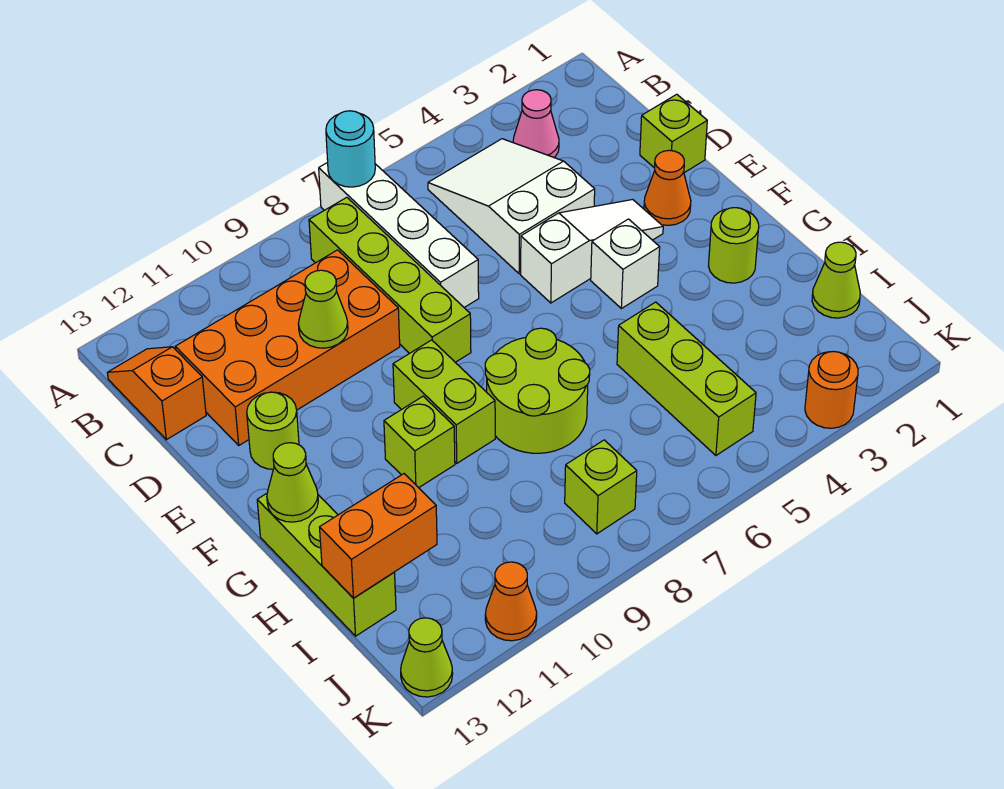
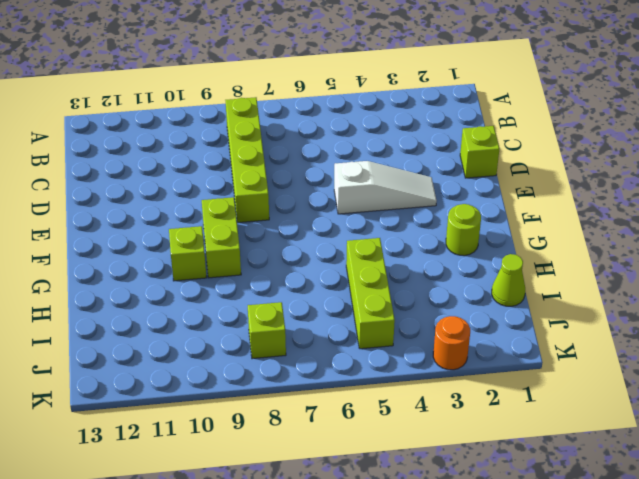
none -> white brick A7:D7 level 1
none -> pink cone B3 level 1
none -> white slope B4:D5 level 1 top D

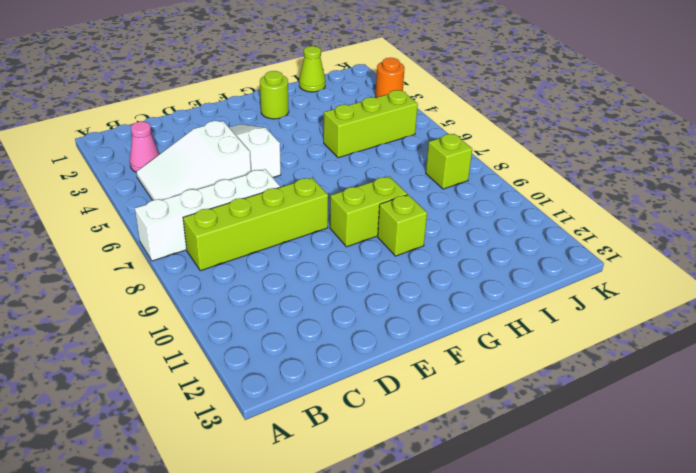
none -> orange slope B13:C13 level 1 top C
none -> orange brick C9:D12 level 1
none -> lime brick D1 level 1

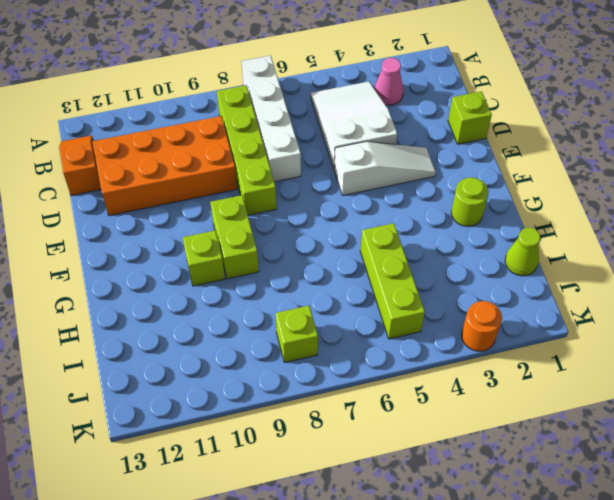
none -> orange cone E2 level 1
none -> lime round brick E12 level 1
none -> white brick F4 level 1

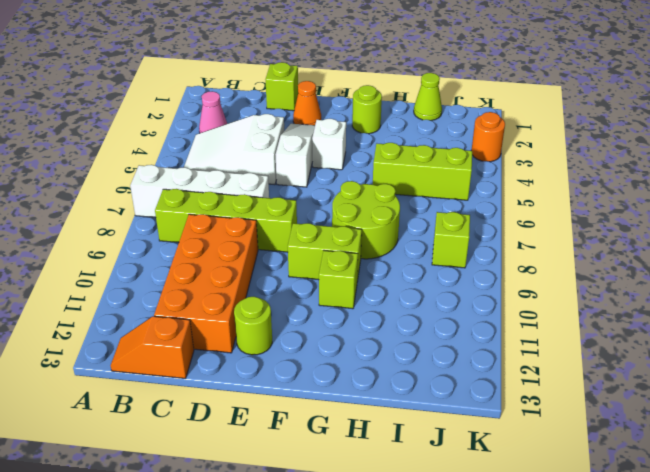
none -> lime brick G13:I13 level 1
none -> orange cone K11 level 1
none -> lime cone K13 level 1

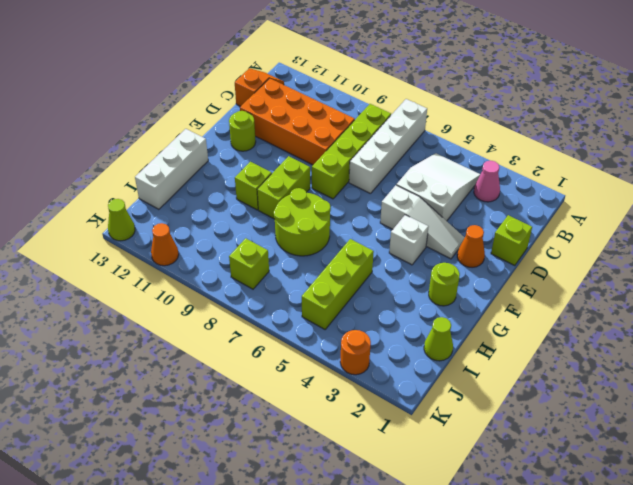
white brick G13:I13 level 1 -> lime brick G13:I13 level 1
none -> cyan round brick A7 level 2
none -> lime cone D10 level 2
none -> lime cone G13 level 2

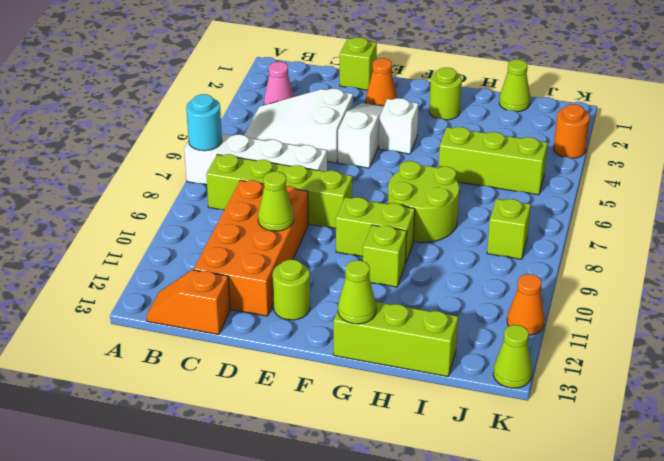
none -> orange brick I12:I13 level 2

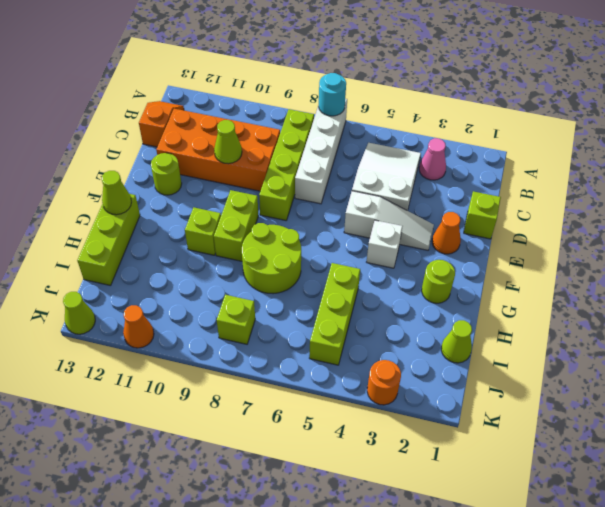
none -> orange brick I12:I13 level 2

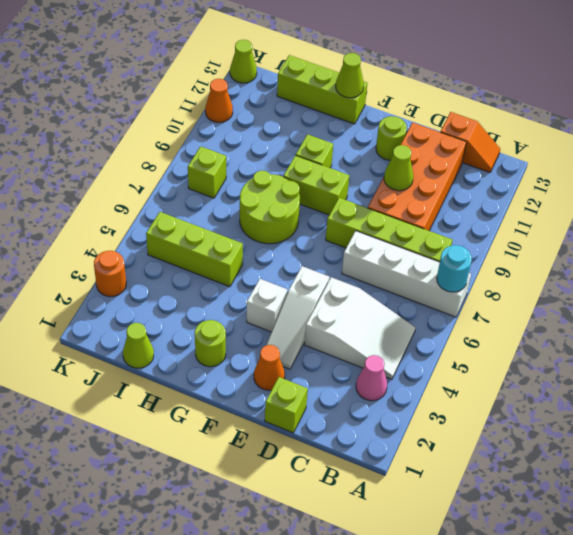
none -> orange brick I12:I13 level 2

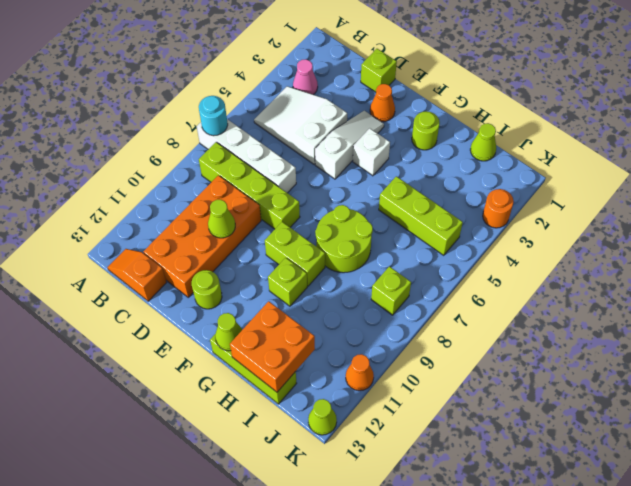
orange brick H12:I13 level 2 -> orange brick I12:I13 level 2

